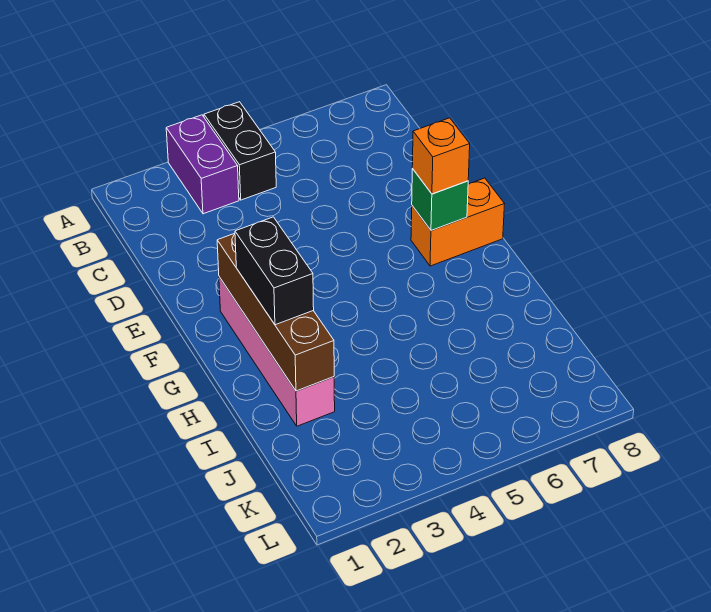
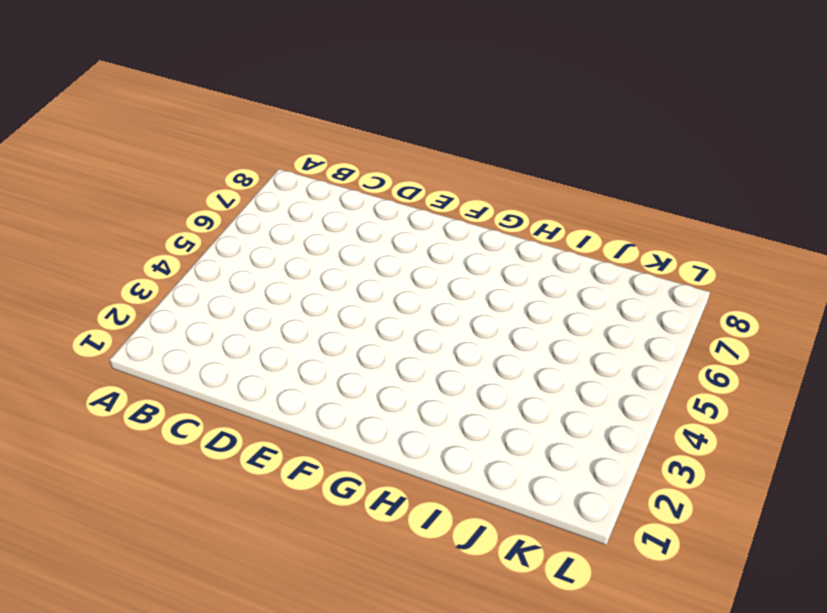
none -> purple brick A3:B3 level 1
none -> black brick A4:B4 level 1

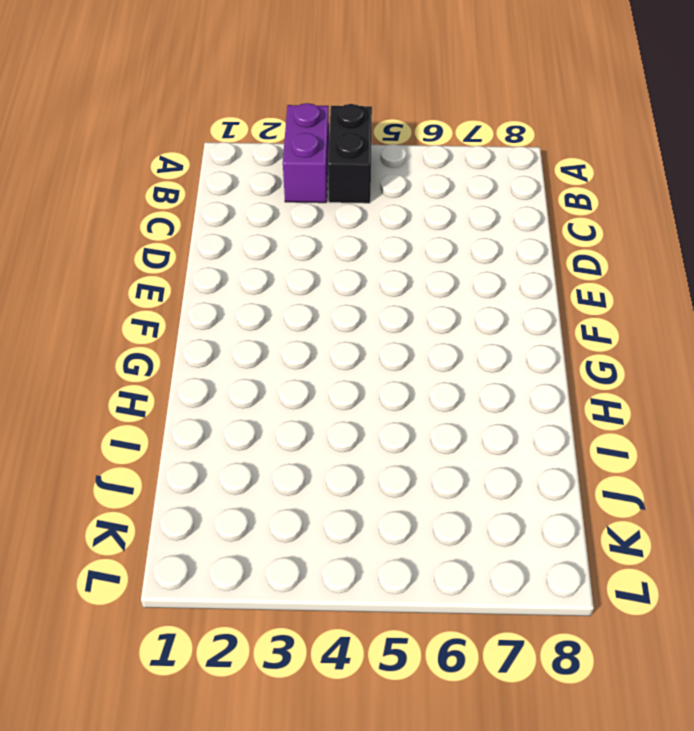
none -> pink brick F2:I2 level 1
none -> orange brick F7:F8 level 1

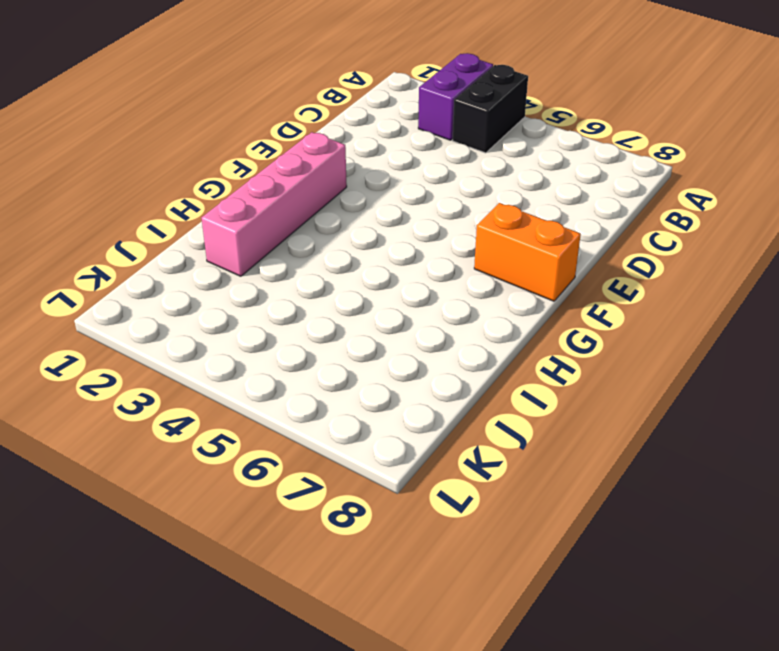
none -> brown brick F2:I2 level 2
none -> green brick F7 level 2

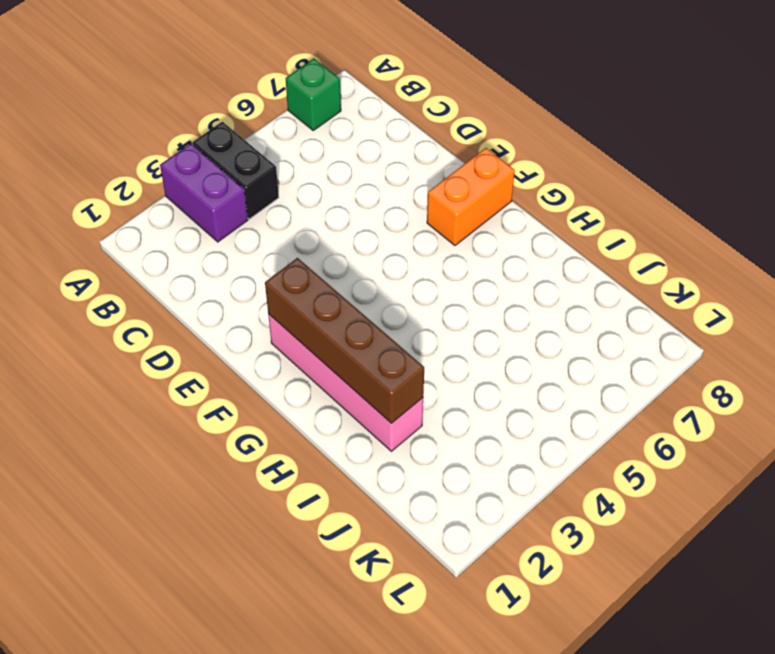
green brick A7 level 1 -> green brick F7 level 2
none -> orange brick F7 level 3
none -> black brick G2:H2 level 3

